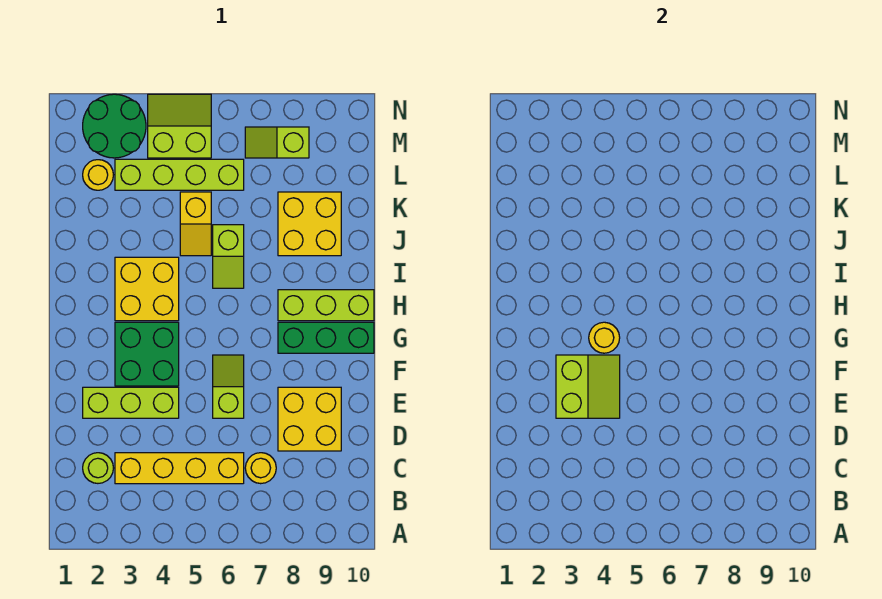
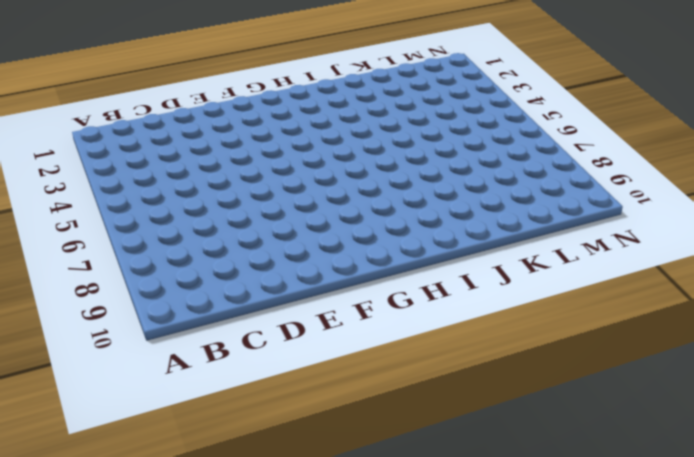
none -> lime round brick C2 level 1
none -> yellow brick C3:C6 level 1
none -> yellow round brick C7 level 1

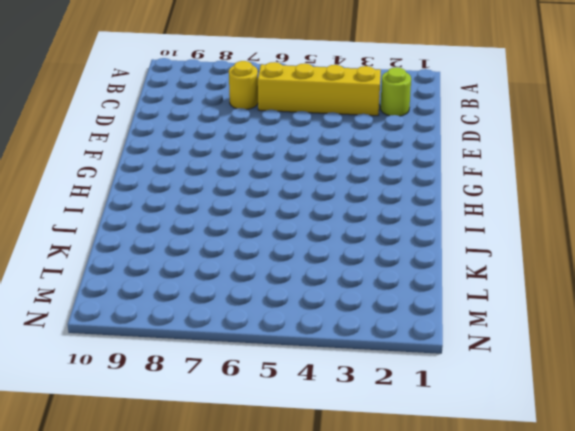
none -> yellow brick D8:E9 level 1
none -> lime brick E2:E4 level 1
none -> lime slope E6:F6 level 1 top E

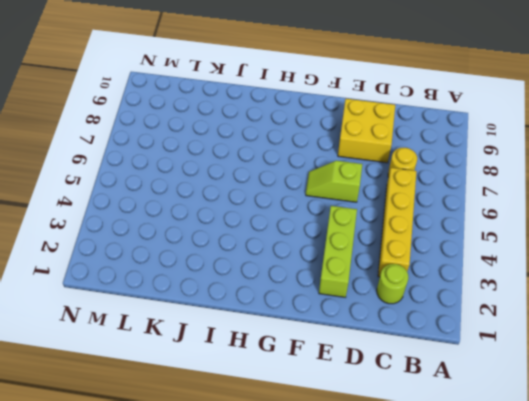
none -> green brick F3:G4 level 1
none -> green brick G8:G10 level 1
none -> yellow brick H3:I4 level 1

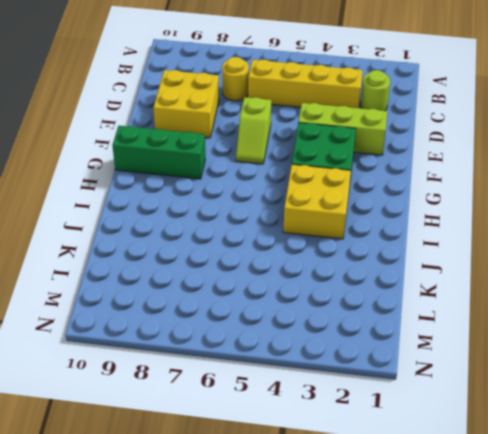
none -> lime brick H8:H10 level 1
none -> lime slope I6:J6 level 1 top J
none -> yellow slope J5:K5 level 1 top K

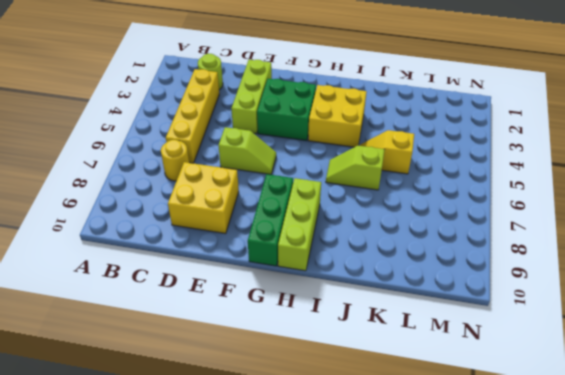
none -> yellow brick J8:K9 level 1
none -> yellow round brick L2 level 1
none -> lime brick L3:L6 level 1

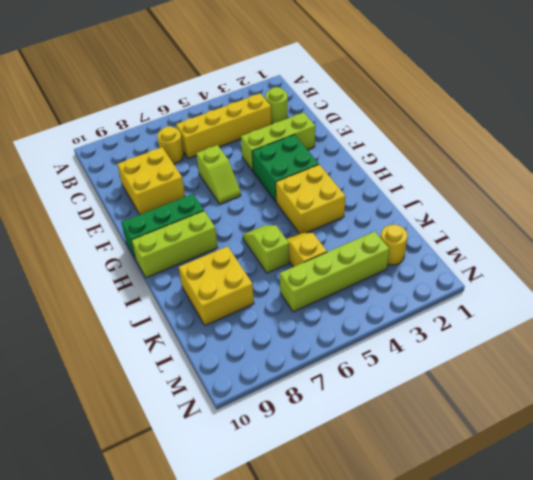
none -> green round brick M2:N3 level 1
none -> lime slope M4:N5 level 1 top M
none -> lime slope M7:M8 level 1 top 8

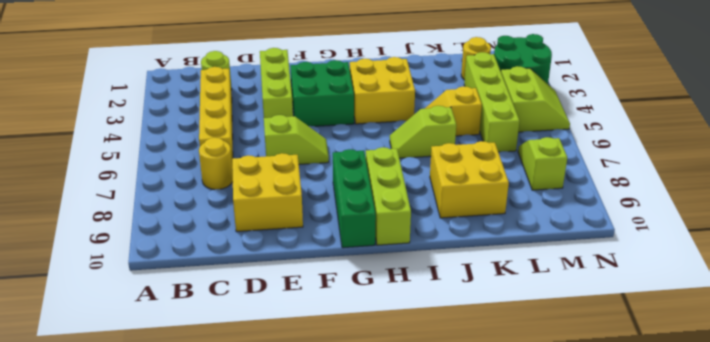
none -> lime slope E3:F4 level 2 top 3
none -> yellow round brick G4 level 2

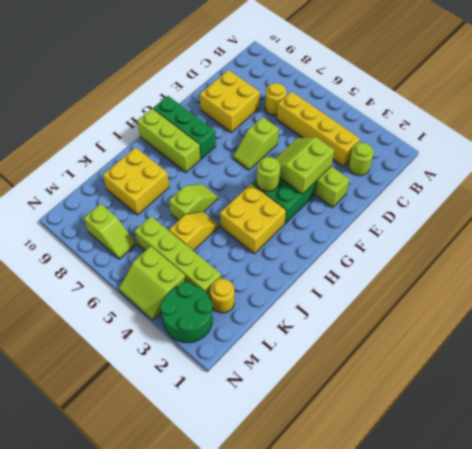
lime round brick G4 level 2 -> yellow round brick G4 level 2

